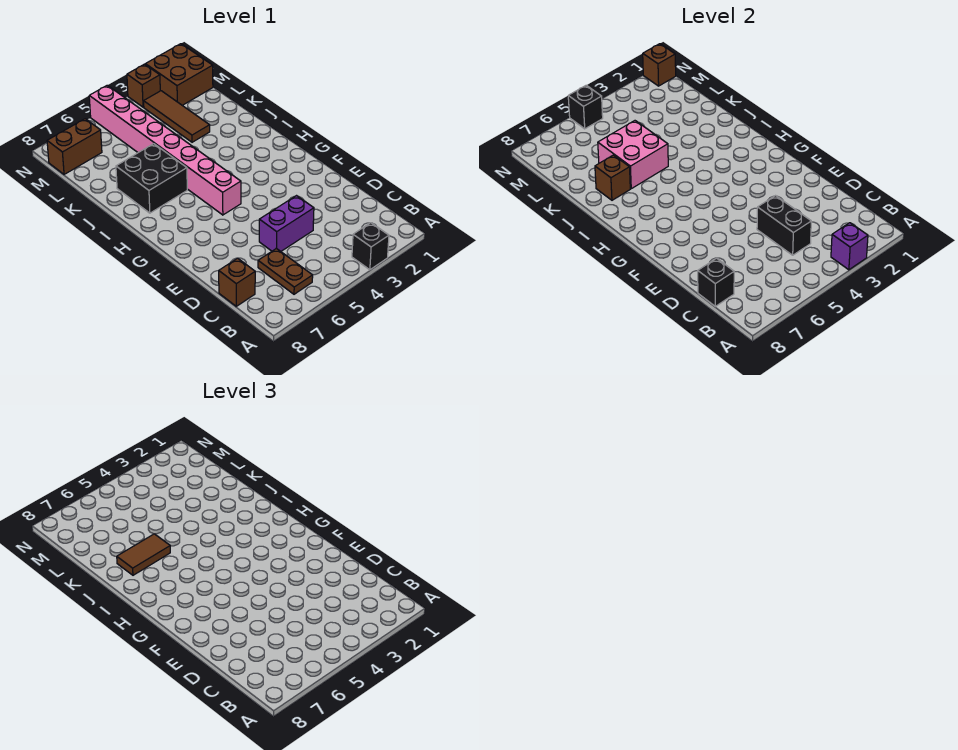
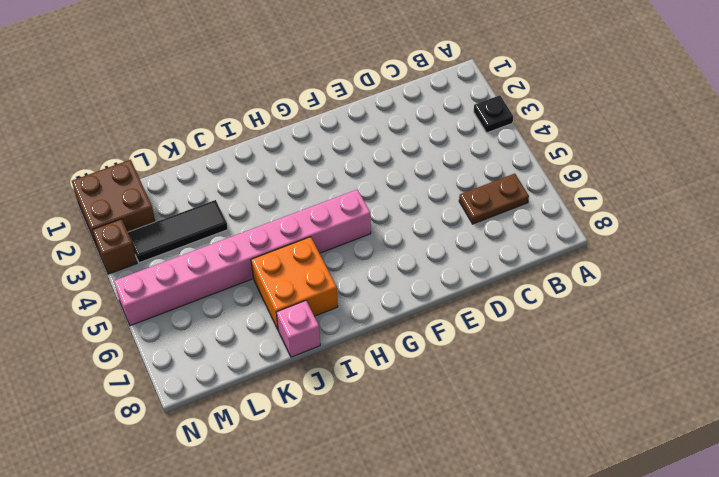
black plate A3 level 1 -> black brick A3 level 1
orange brick I6:J7 level 1 -> black brick I6:J7 level 1
pink brick J8 level 1 -> none
black tile K3:M3 level 1 -> brown tile K3:M3 level 1
none -> brown brick C8 level 1
none -> purple brick D4:D5 level 1
none -> brown brick M7:M8 level 1

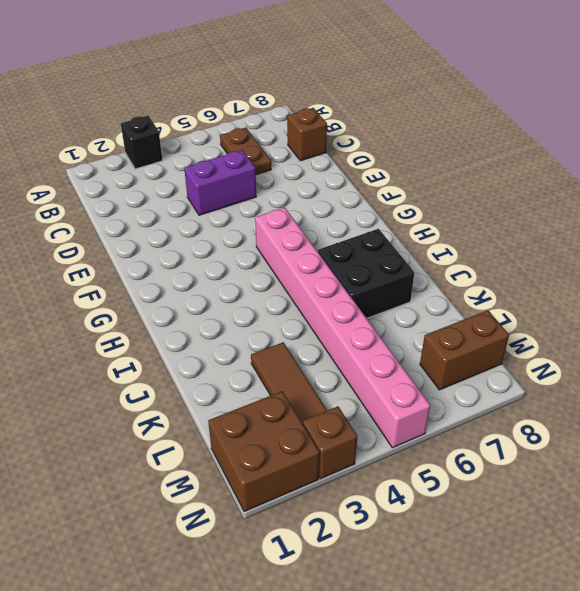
none -> purple brick A3 level 2
none -> black brick C4:D4 level 2
none -> black brick C8 level 2

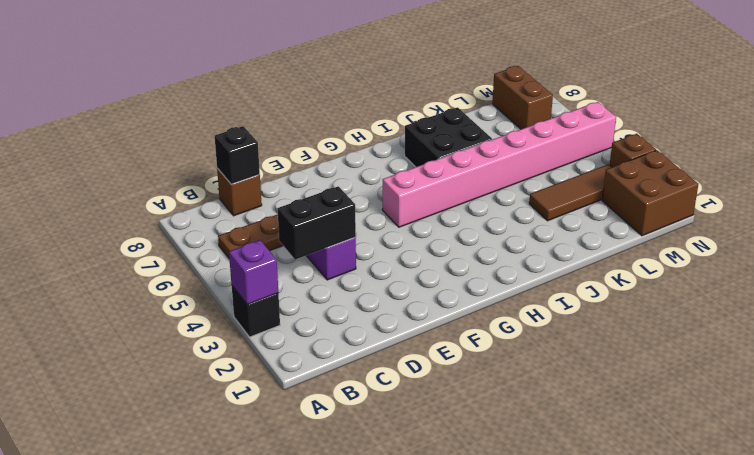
none -> pink brick J5:K6 level 2
none -> brown brick J7 level 2
none -> brown brick N1 level 2

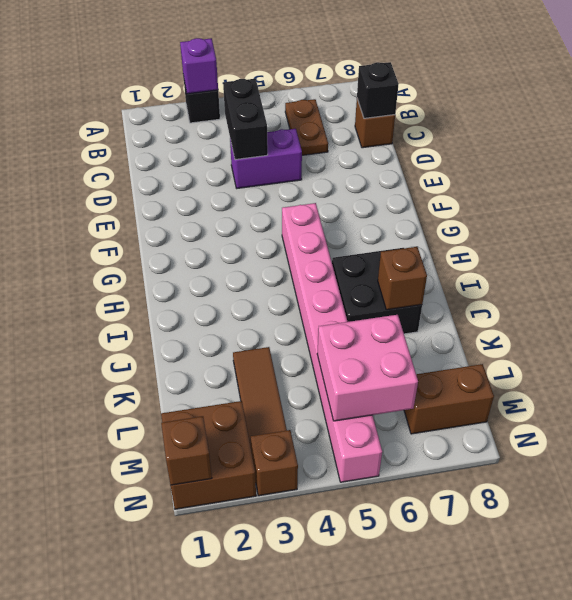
pink brick L5:M6 level 2 -> pink brick J5:K6 level 2
none -> black brick N5 level 2
none -> brown tile J6:J7 level 3

